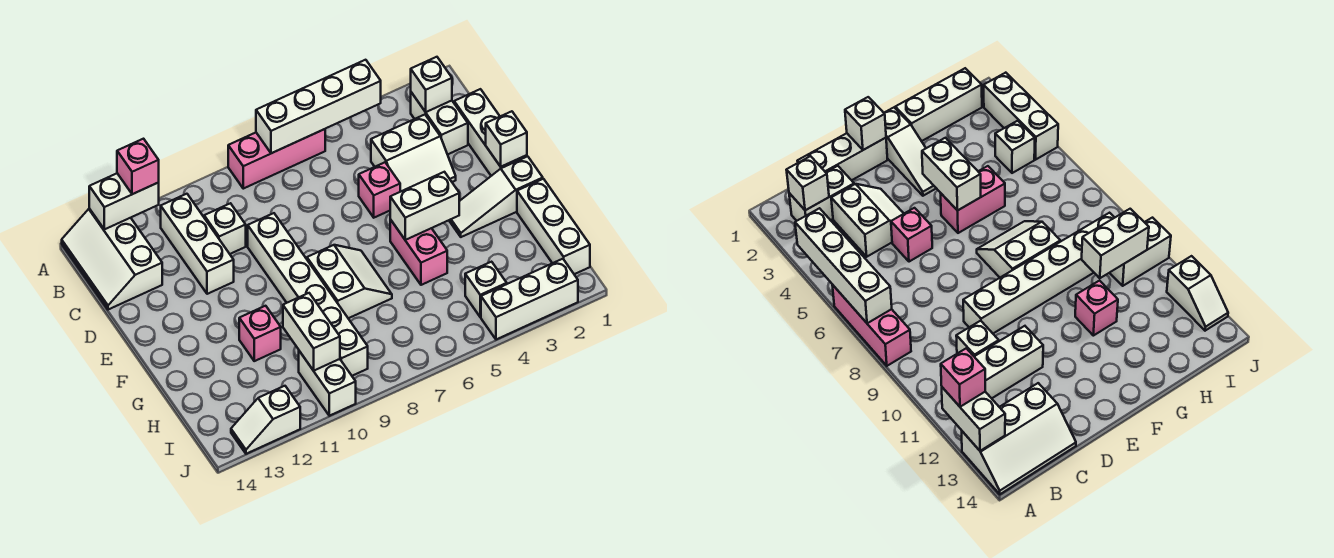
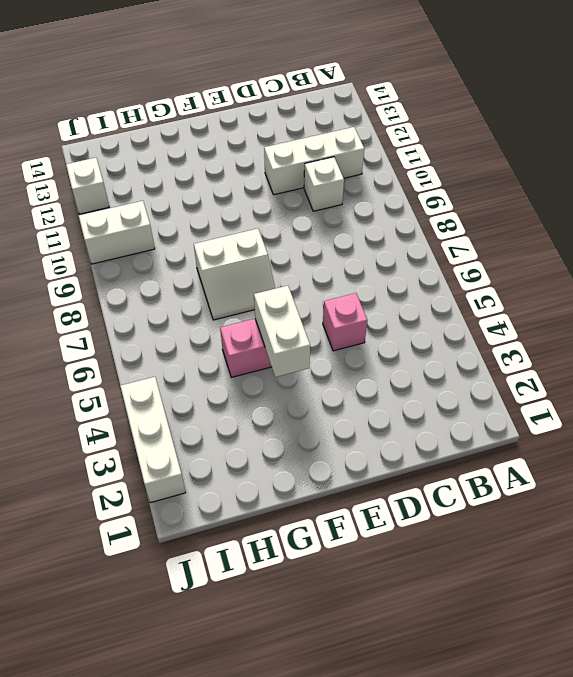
none -> pink brick A6:A8 level 1
none -> white slope A13:C14 level 1 top 13
none -> white brick B2:C2 level 1

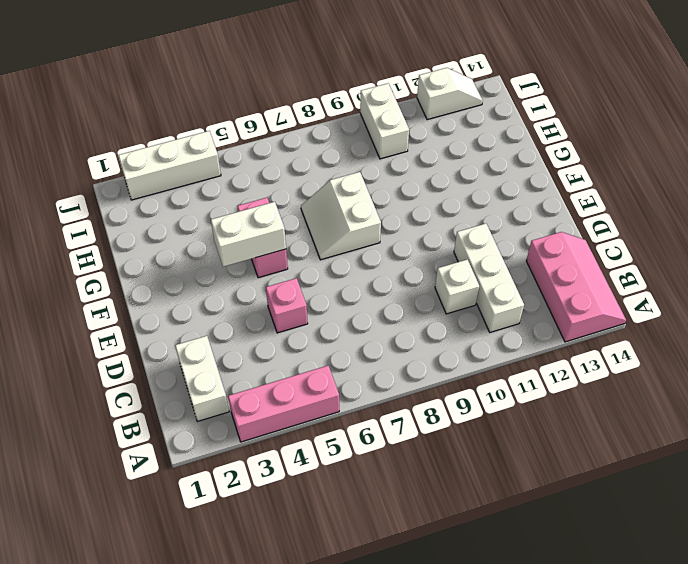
pink brick A3:A5 level 1 -> pink brick A6:A8 level 1
pink slope A13:C14 level 1 top 13 -> white slope A13:C14 level 1 top 13
none -> white brick C1:E1 level 1
none -> white slope C3:D4 level 1 top C
none -> white brick D9:I9 level 1

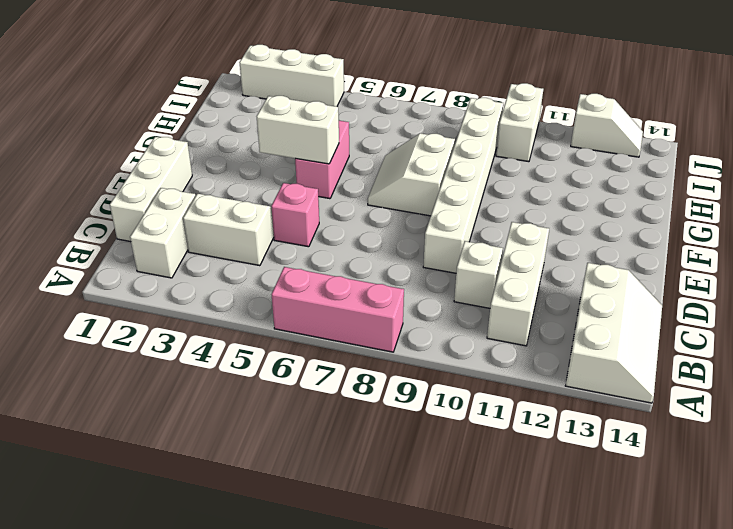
none -> white slope F1:F3 level 1 top 1
none -> white brick G1:I1 level 1
none -> pink brick G11 level 1

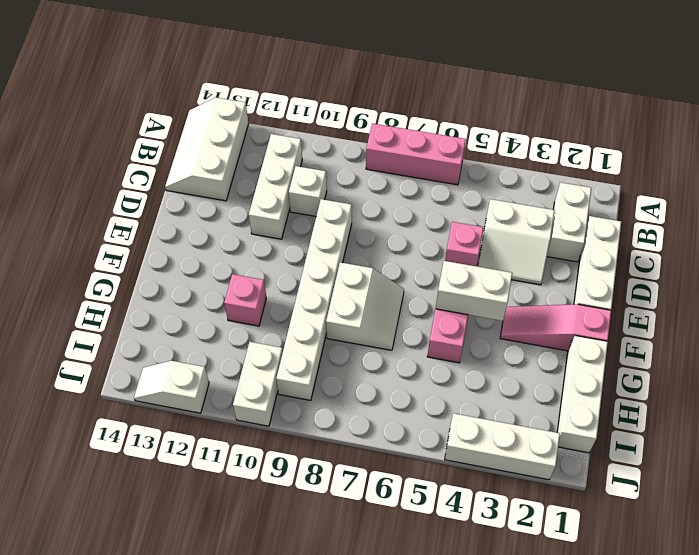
pink slope F1:F3 level 1 top 1 -> white slope F1:F3 level 1 top 1
none -> white brick I4 level 1
none -> white brick A4:A7 level 2
none -> white brick A12:A13 level 2

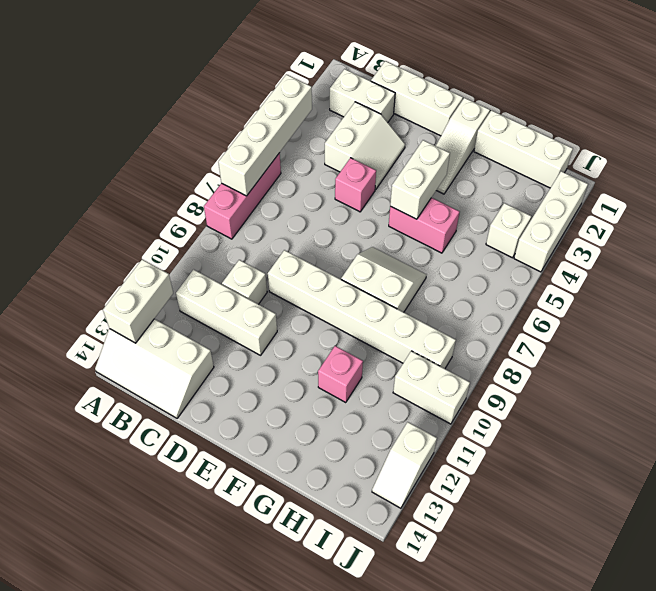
none -> white brick B2 level 2
none -> white brick E1 level 2
none -> white brick H10:I10 level 2

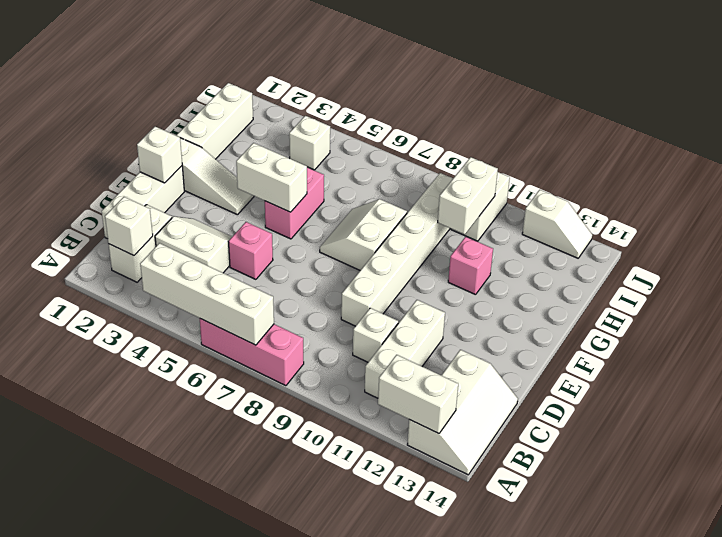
none -> white brick J2:J4 level 1
none -> pink brick A12 level 3

